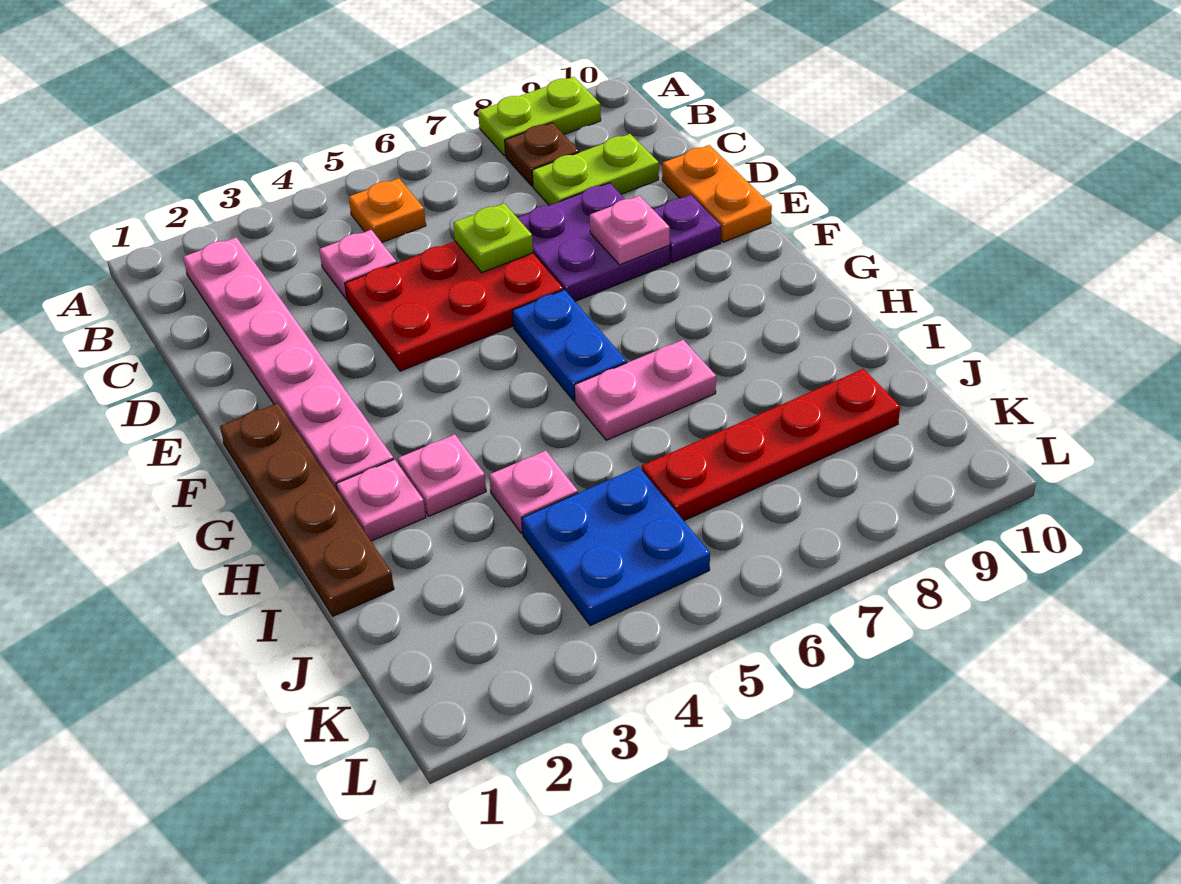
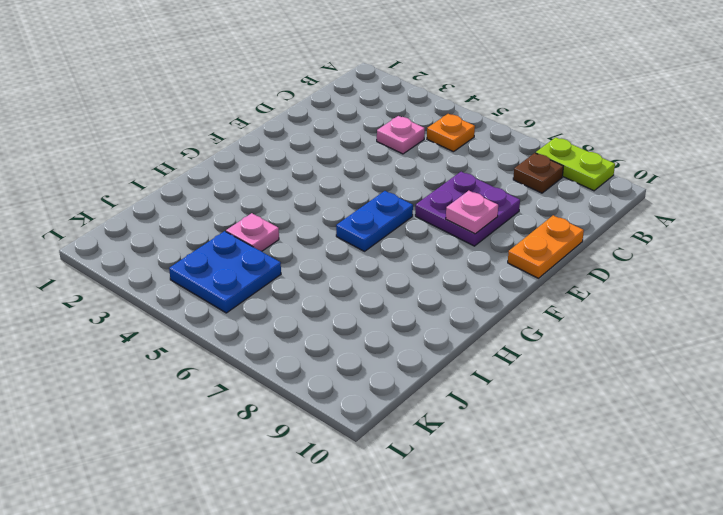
none -> pink plate B2:G2 level 1
none -> lime plate C8:C9 level 1
none -> red plate D4:E6 level 1

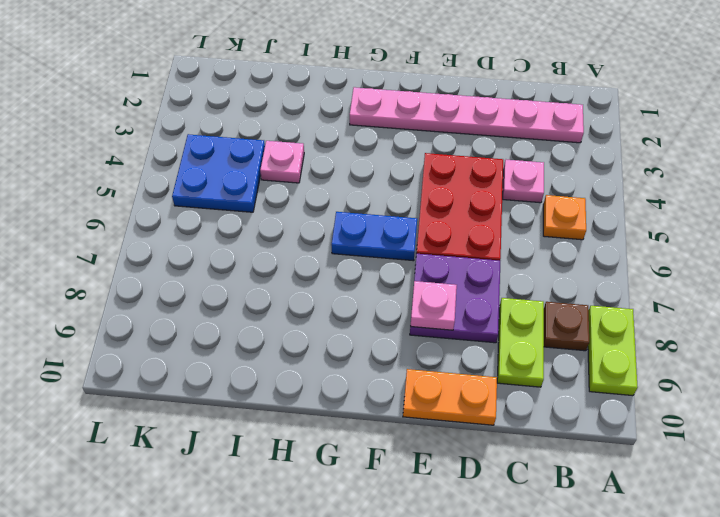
none -> purple plate E9 level 1
none -> brown plate F1:I1 level 1
none -> pink plate H2 level 1

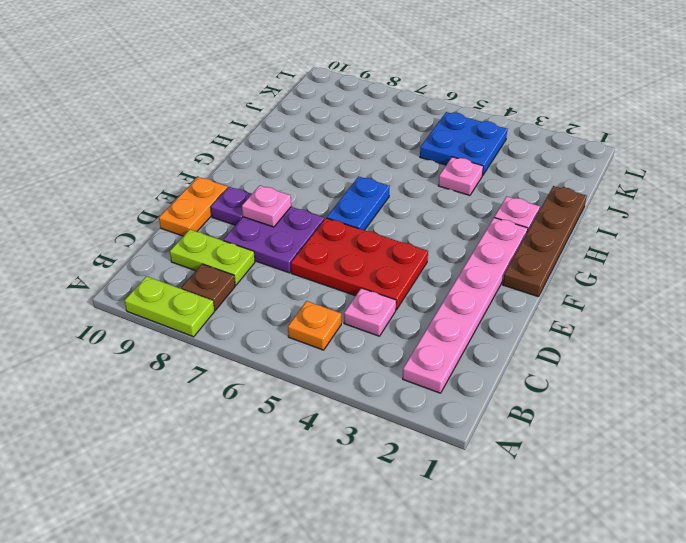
none -> pink plate H3 level 1
none -> pink plate H6:H7 level 1
none -> red plate J6:J9 level 1

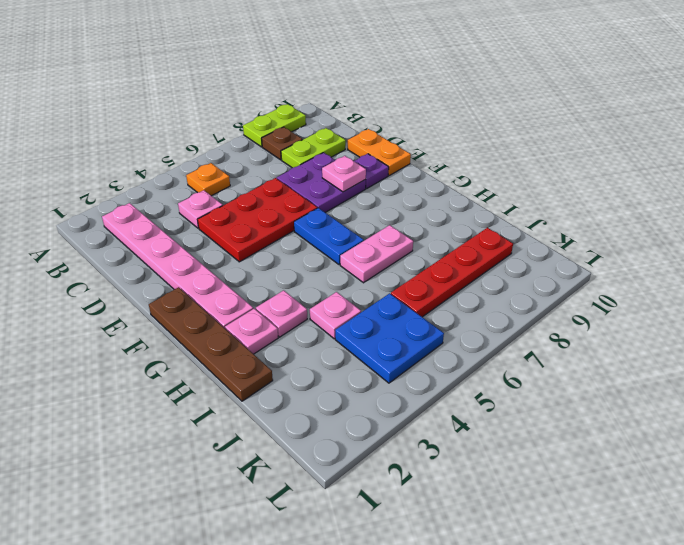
none -> lime plate D6 level 2

